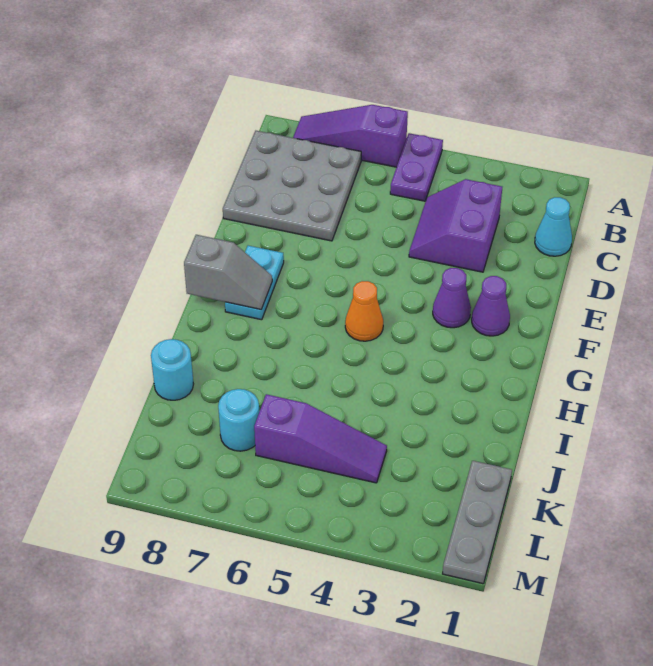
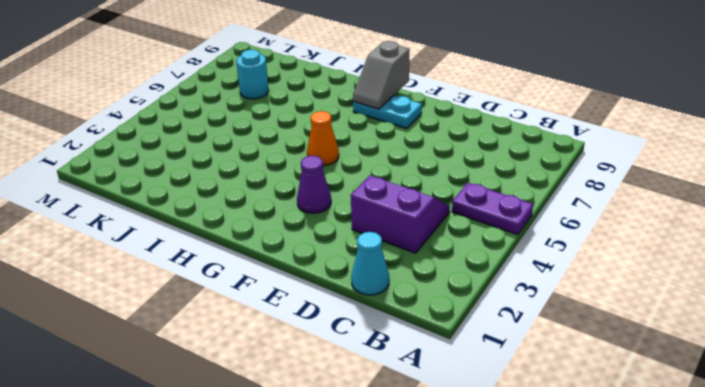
none -> purple slope A6:A8 level 1 top 6
none -> grey plate B7:D9 level 1
none -> purple cone F2 level 1

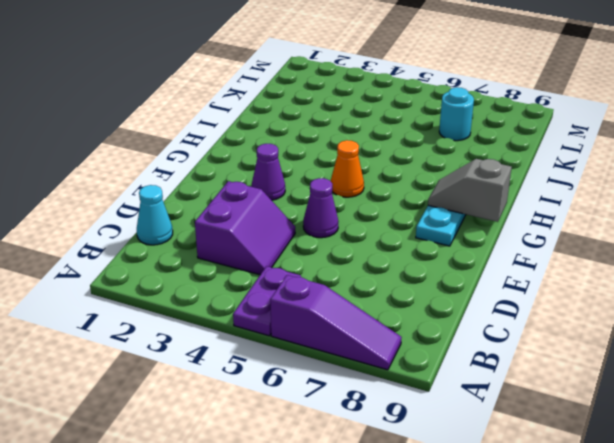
purple cone E5 level 1 -> purple cone F2 level 1
none -> grey plate B7:D9 level 1
none -> cyan round brick J9 level 1
none -> grey plate K1:M1 level 1

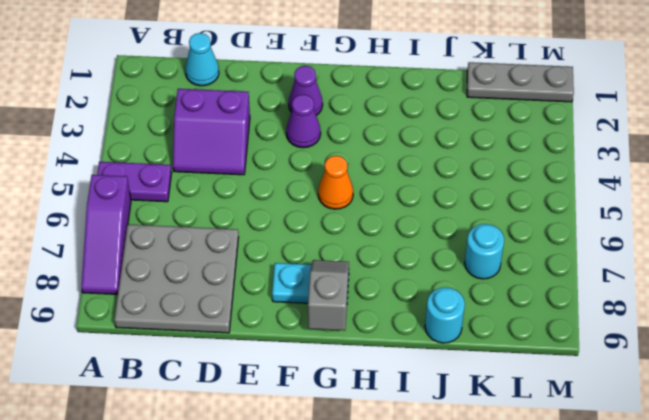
none -> purple slope K4:K6 level 1 top 6

